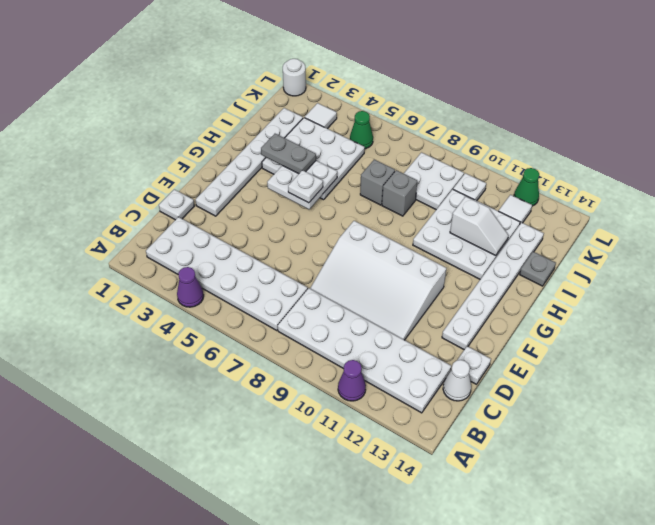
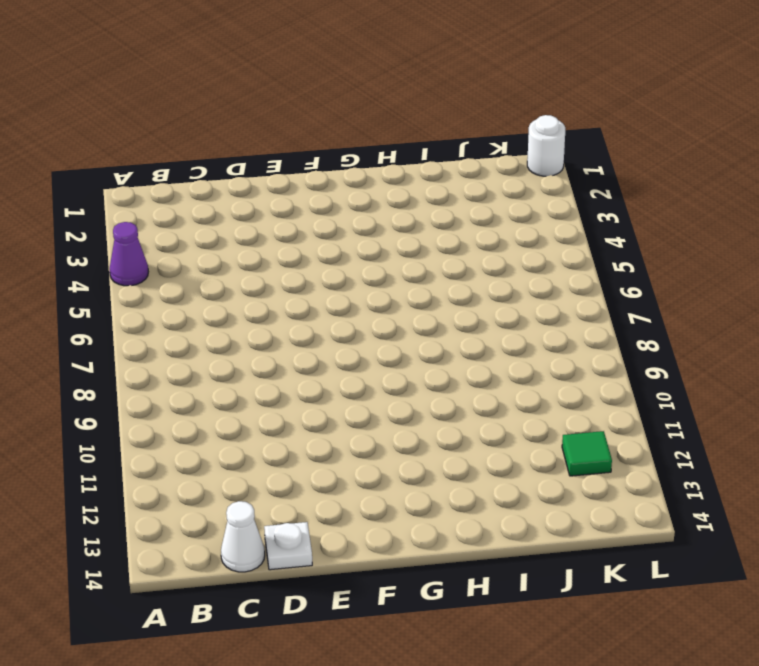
green tile K12 level 1 -> white tile K12 level 1
none -> purple cone A11 level 1
none -> white plate B2:C7 level 1
none -> white plate B8:C13 level 1

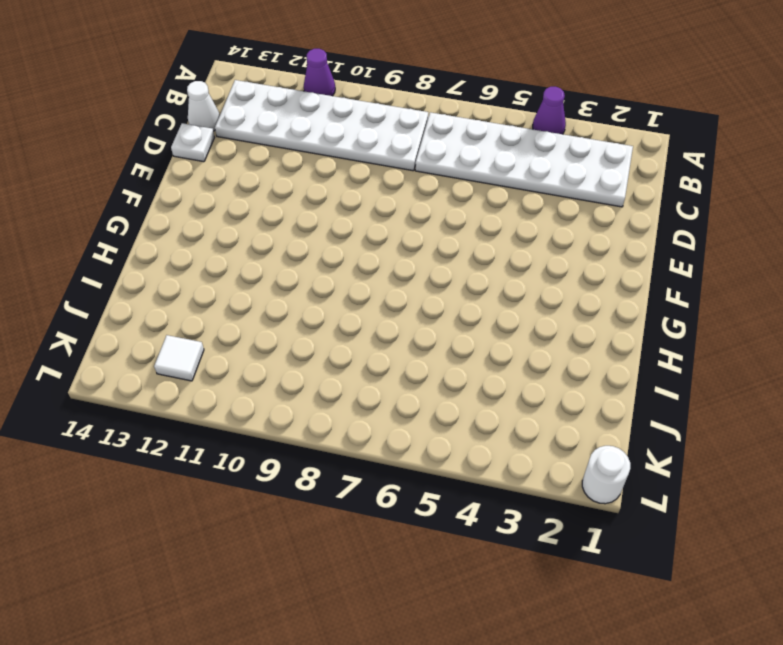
none -> white plate D1 level 1
none -> white slope D8:F11 level 1 top F
none -> white plate E2:J2 level 1

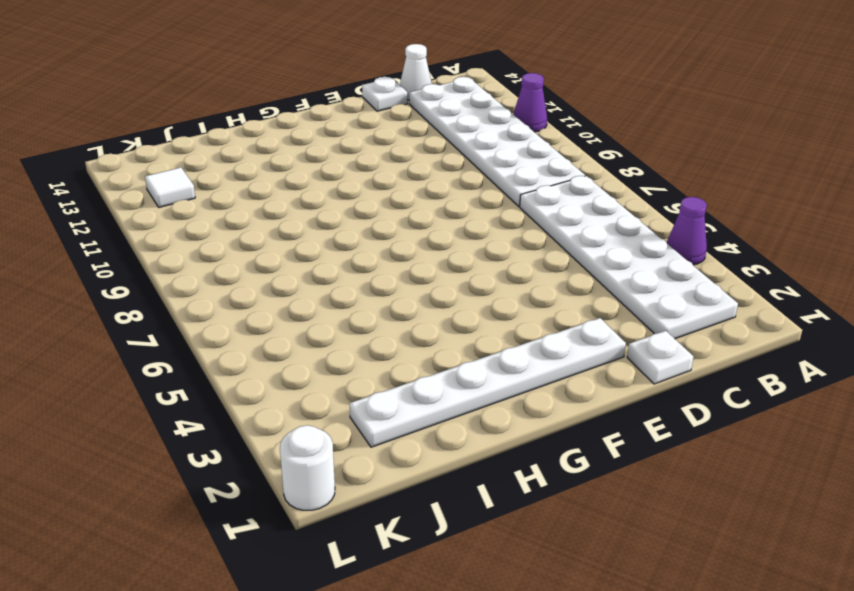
none -> white slope D8:F11 level 1 top F
none -> white plate E13:J13 level 1
none -> white plate H3:J5 level 1

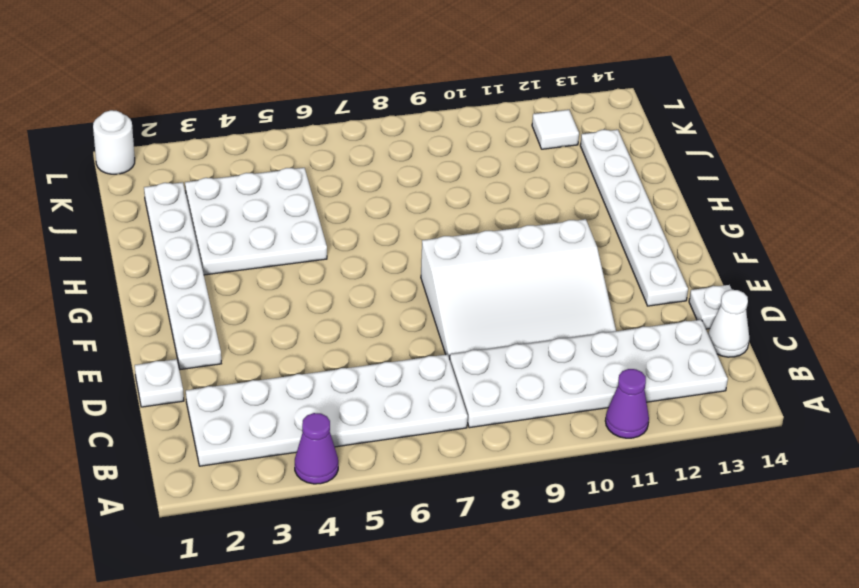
none -> white plate H10:J12 level 1
none -> grey brick I7 level 1
none -> grey brick I8 level 1

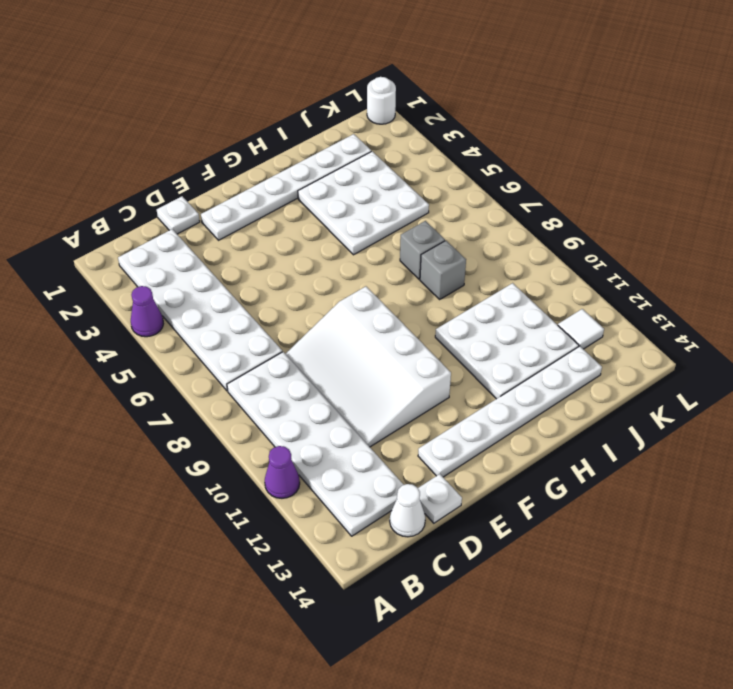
none -> grey plate I14 level 1
none -> white plate J8:K9 level 1
none -> white tile K3 level 1

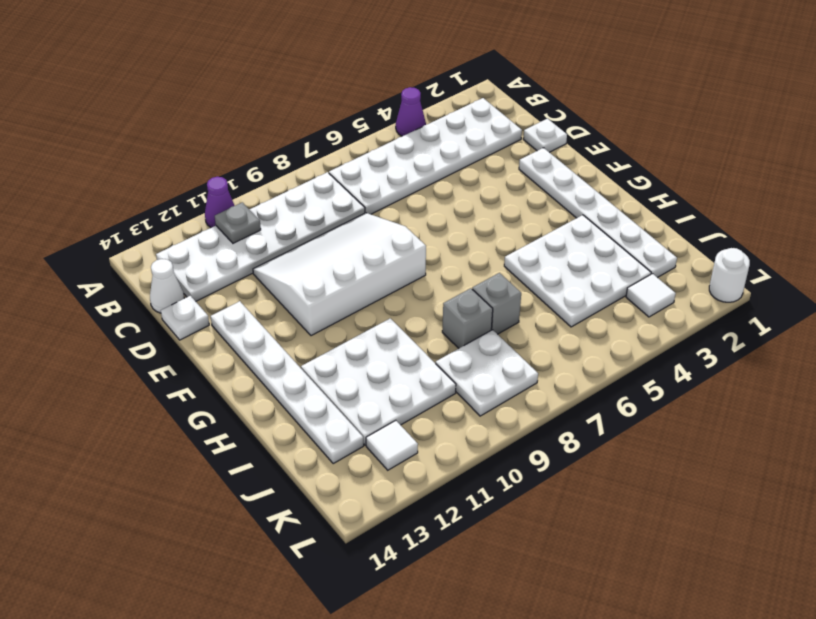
grey plate B11 level 2 -> grey plate I14 level 1
none -> green cone K5 level 1
none -> white plate K10 level 1
none -> green cone L12 level 1

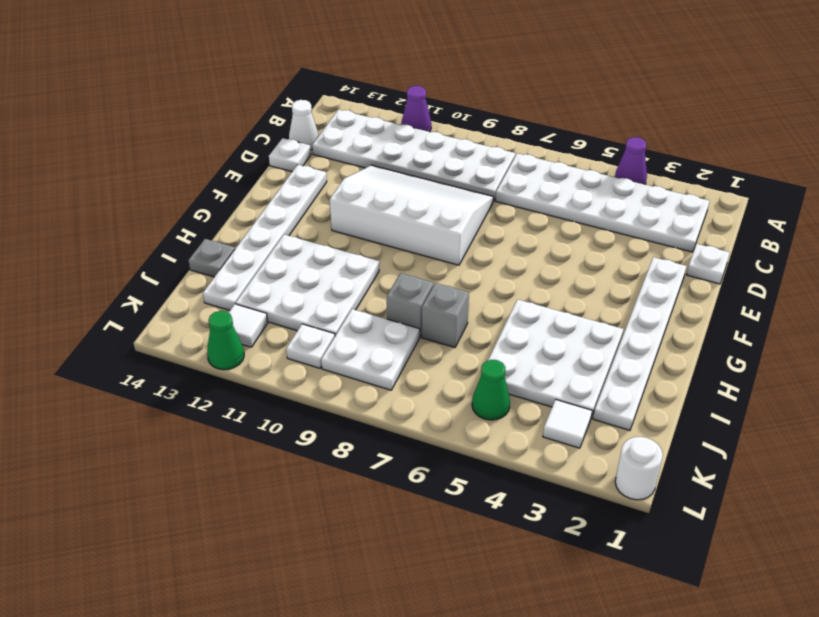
none -> white plate G4:H5 level 2
none -> white slope I11:I12 level 2 top 11
none -> white plate G5 level 3

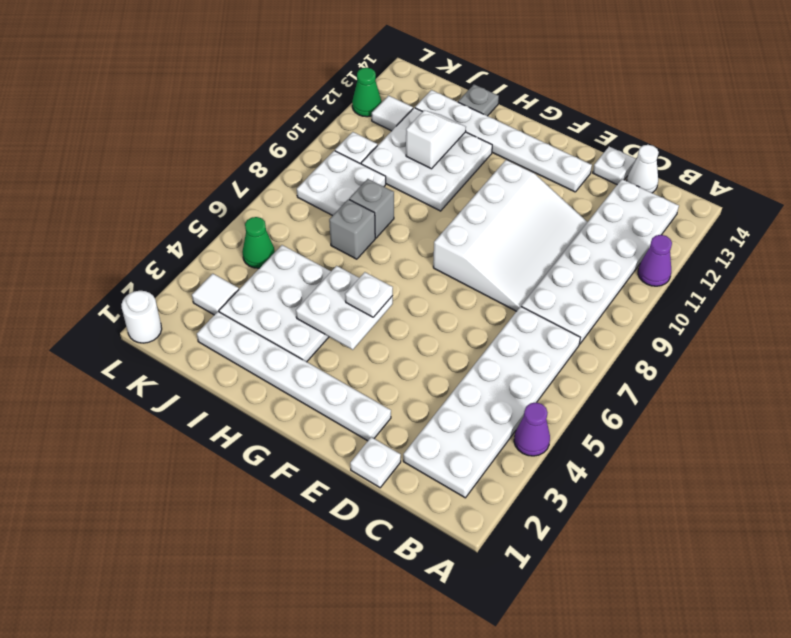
none -> grey plate H3:H4 level 3

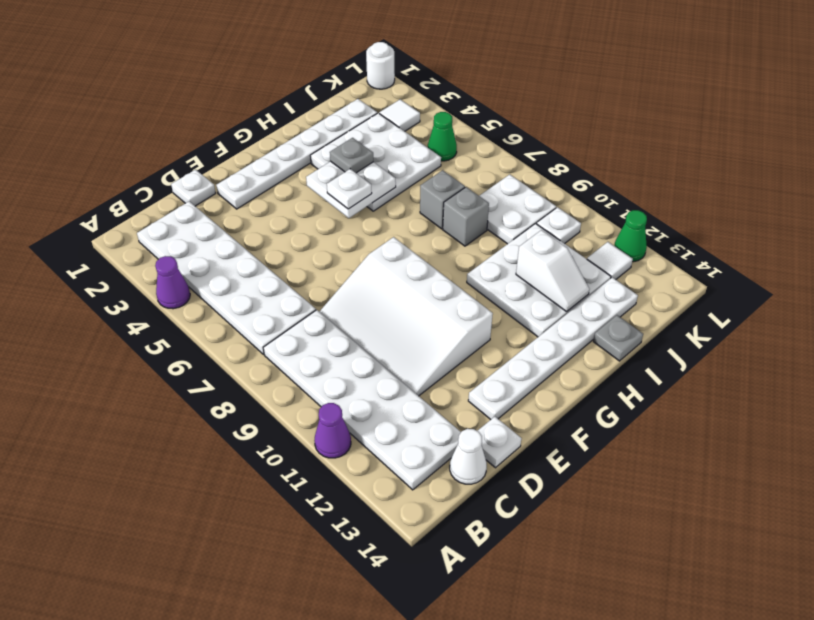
grey plate H4 level 3 -> grey plate H3:H4 level 3

